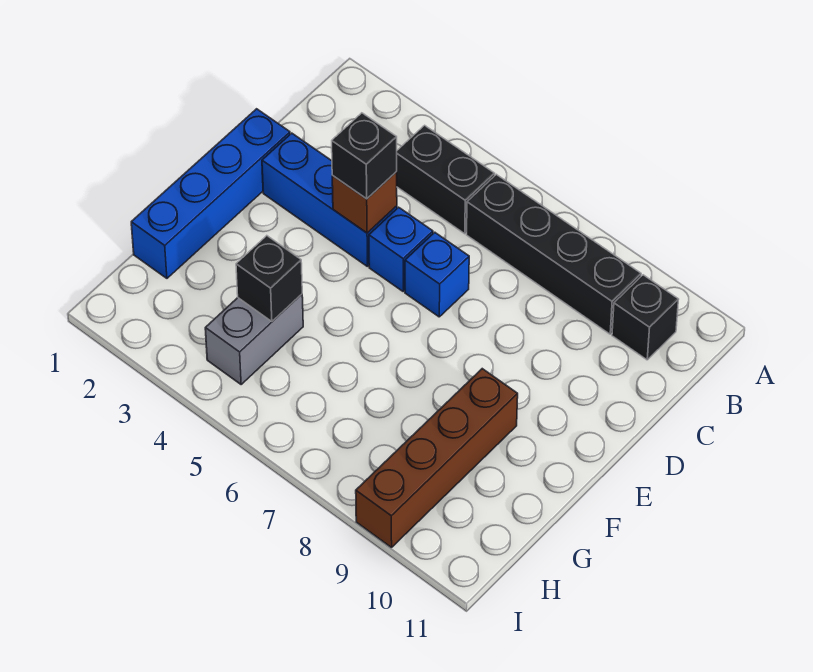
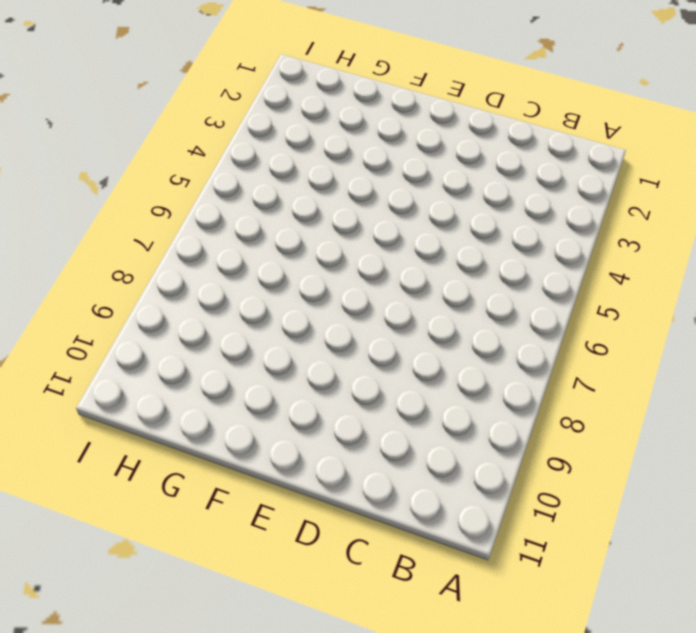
none -> black brick B4:B5 level 1
none -> black brick B6:B9 level 1
none -> black brick B10 level 1

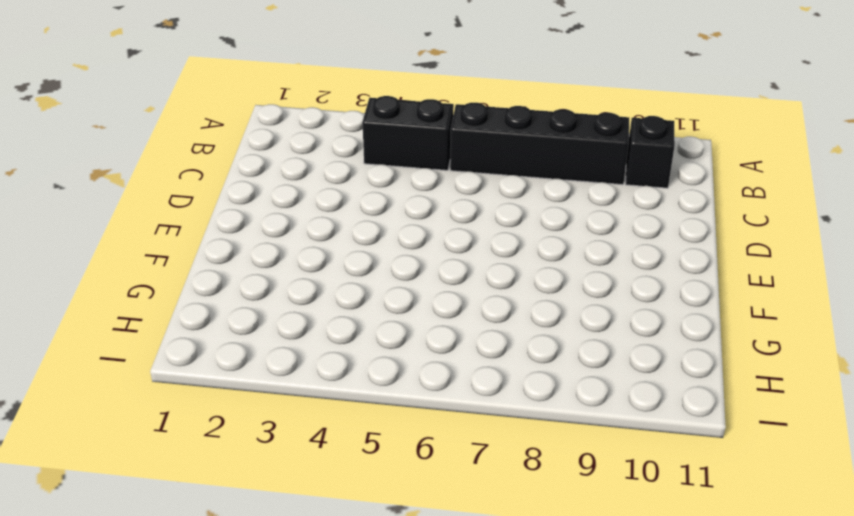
none -> blue brick D1:G1 level 1
none -> blue brick D2:D4 level 1
none -> blue brick D5 level 1

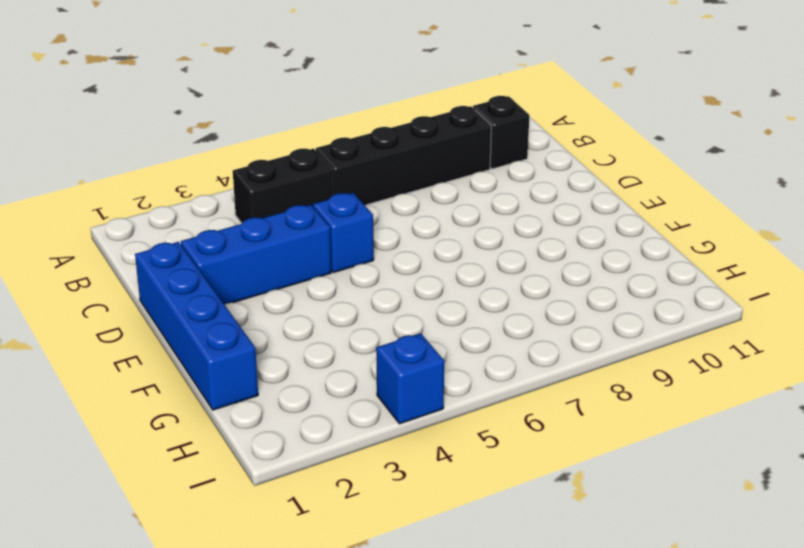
blue brick I4 level 1 -> blue brick D6 level 1
none -> brown brick F9:I9 level 1
none -> grey brick G4:H4 level 1
none -> brown brick D4 level 2

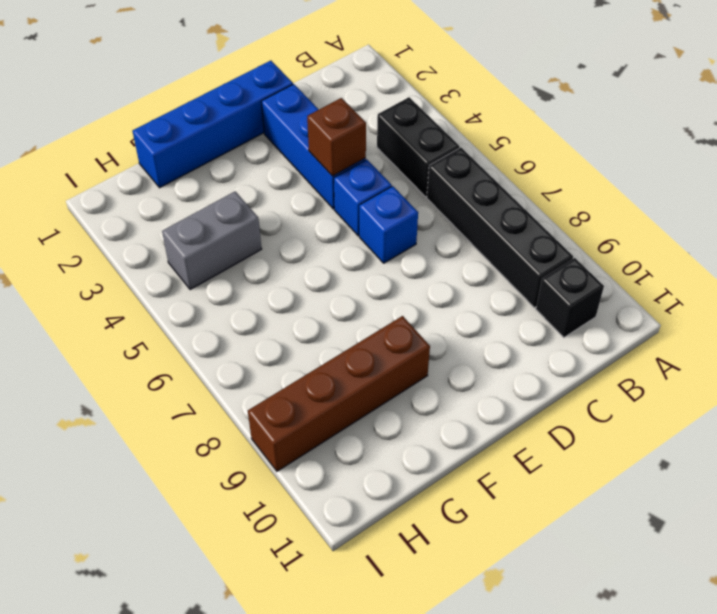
none -> black brick G4 level 2
none -> black brick D4 level 3

